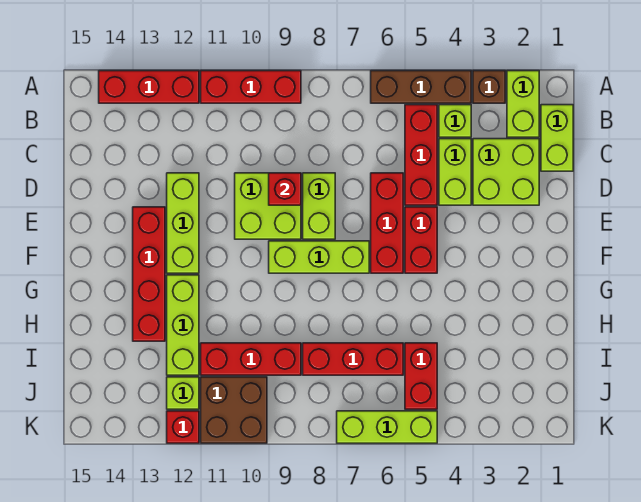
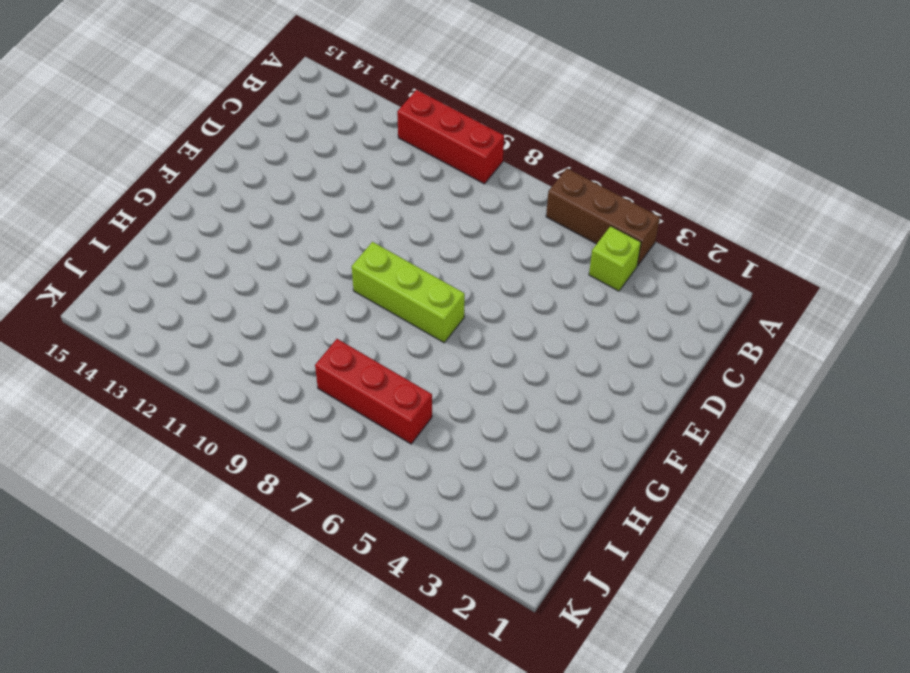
none -> lime brick A2:B2 level 1
none -> brown brick A3 level 1
none -> red brick A12:A14 level 1

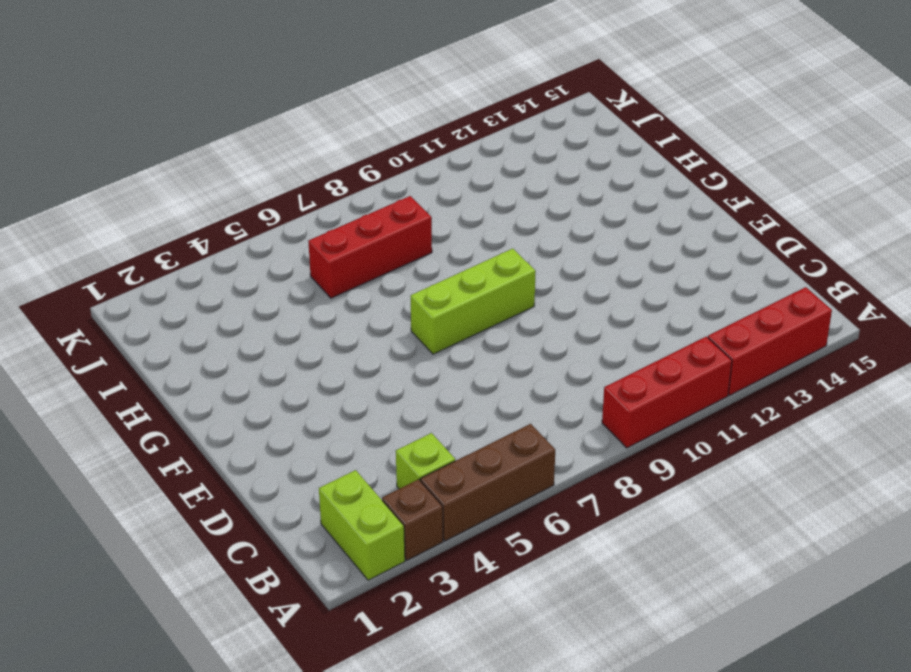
none -> lime brick B1:C1 level 1
none -> red brick B5:D5 level 1
none -> lime brick C2:D3 level 1

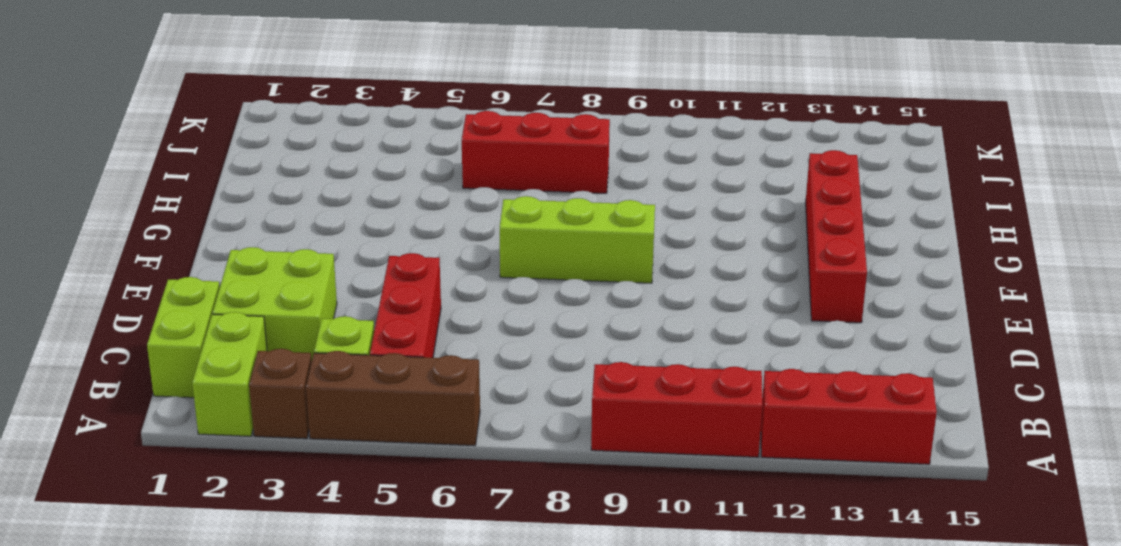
none -> lime brick C4:D4 level 1
none -> red brick D6:F6 level 1
none -> lime brick D8:E8 level 1

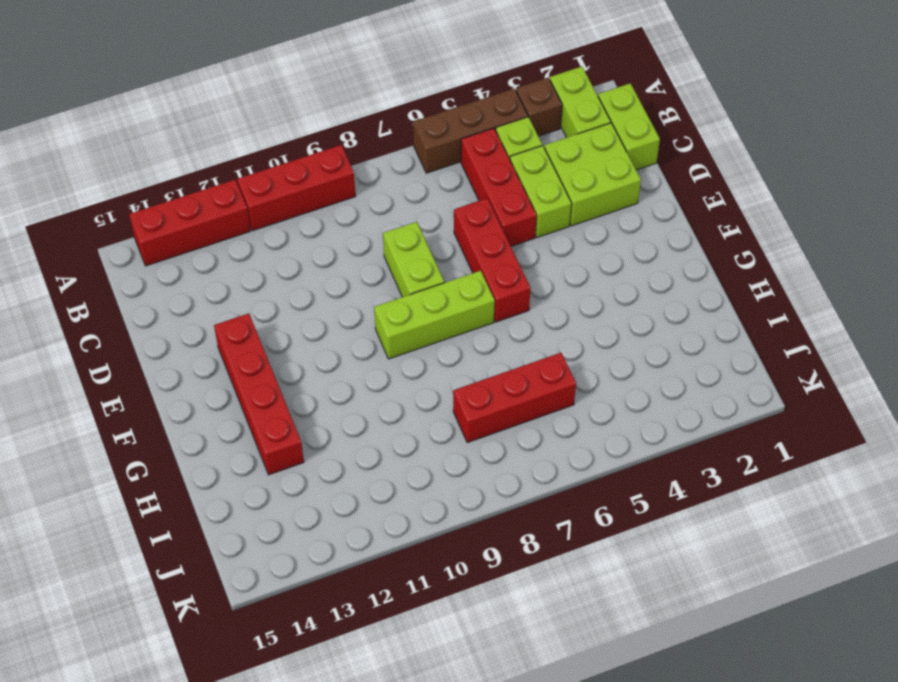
none -> lime brick D9:E10 level 1
none -> lime brick D12:F12 level 1
none -> red brick E5:F5 level 1

